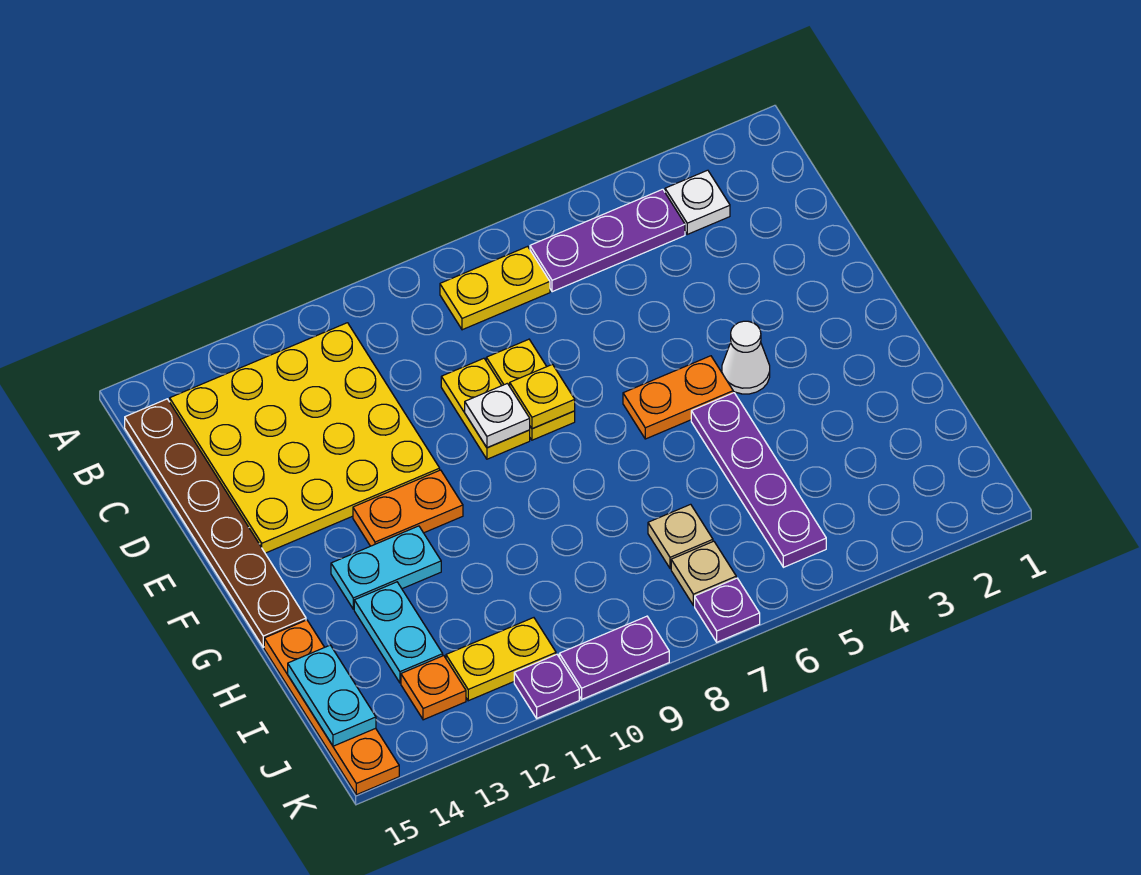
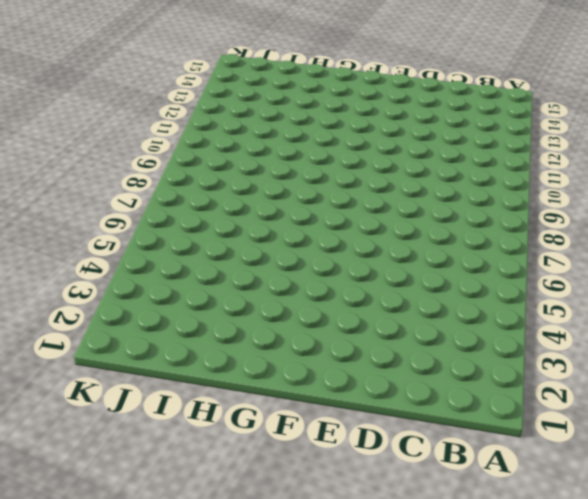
none -> white plate B3 level 1
none -> purple plate B4:B6 level 1
none -> yellow plate B7:B8 level 1

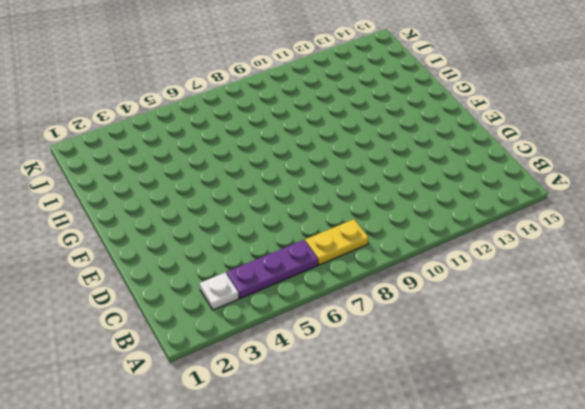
none -> yellow plate B11:E14 level 1
none -> brown plate B15:G15 level 1
none -> yellow plate D8:E8 level 1

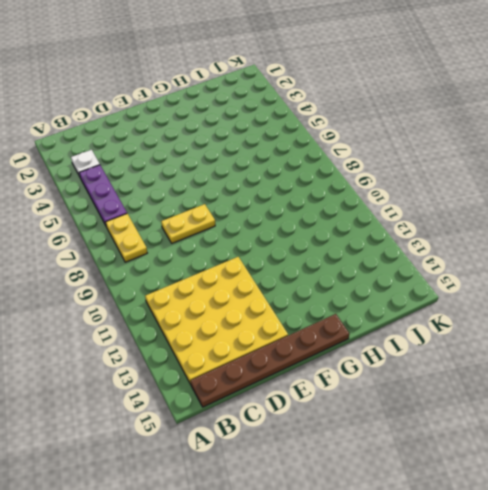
none -> yellow plate D9:E9 level 1
none -> white cone F4 level 1
none -> orange plate F5:F6 level 1

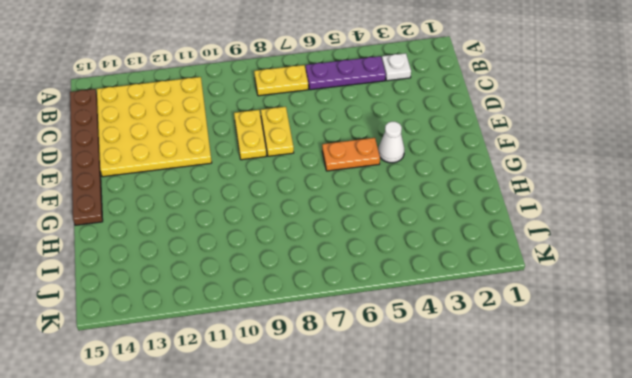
none -> orange plate F11:F12 level 1
none -> purple plate G5:J5 level 1
none -> cyan plate G12:G13 level 1

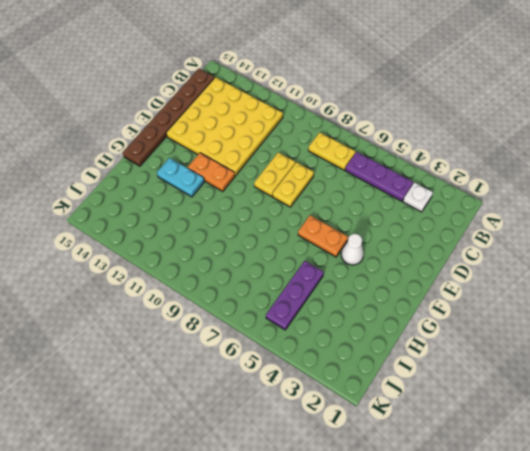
purple plate H5:J5 level 1 -> purple plate G5:J5 level 1
none -> cyan plate H13:I13 level 1
none -> orange plate H15:K15 level 1
none -> tan plate I7 level 1

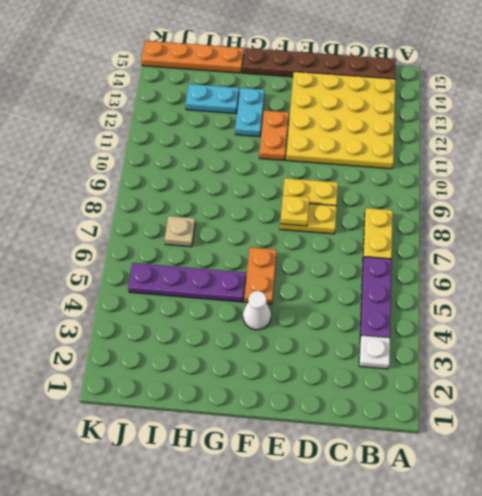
none -> tan plate J7 level 1
none -> yellow plate J11:J12 level 1
none -> orange plate J13 level 1

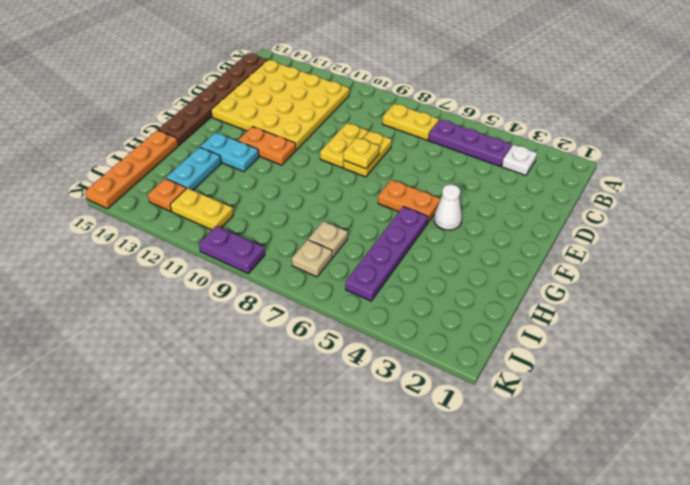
none -> purple plate K7 level 1
none -> purple plate K11 level 1
none -> white plate E9 level 2

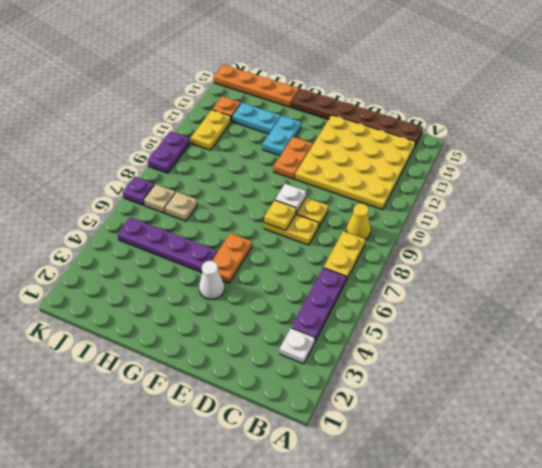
yellow cone B9 level 1 -> none
none -> purple plate K11 level 1
none -> cyan plate I15:J15 level 2

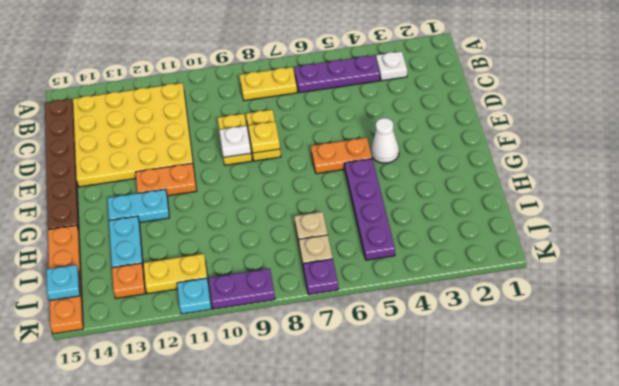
cyan plate J15 level 2 -> cyan plate I15:J15 level 2
cyan plate K11 level 1 -> purple plate K11 level 1

